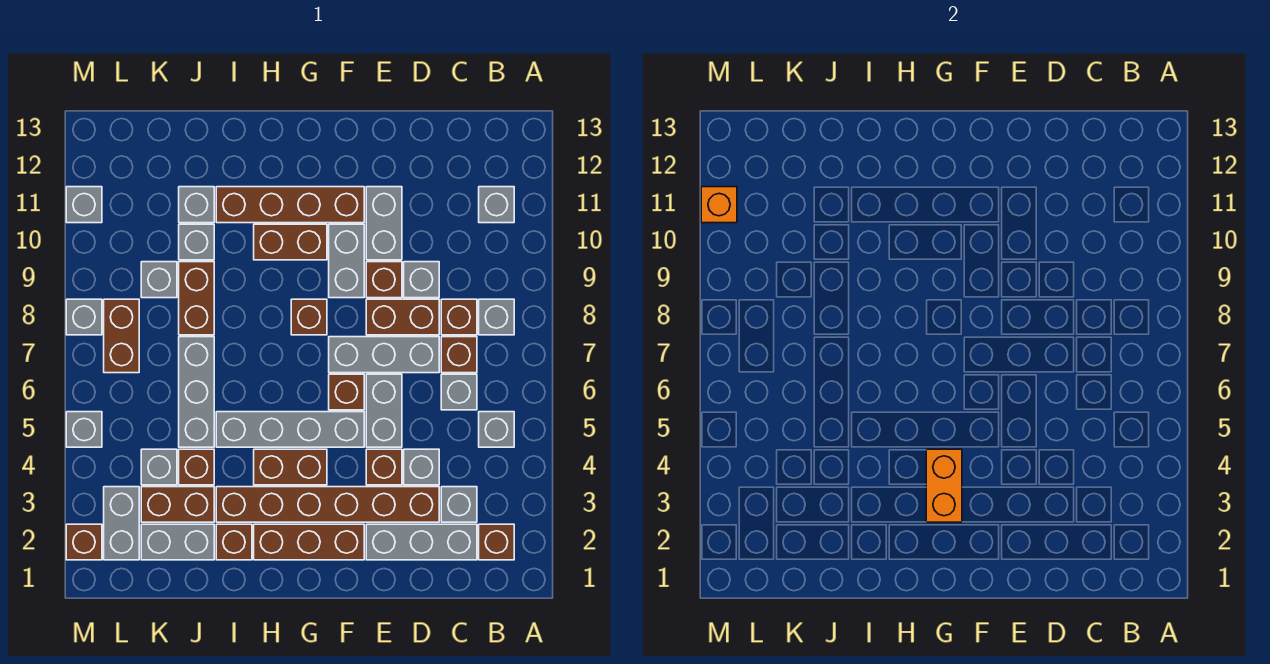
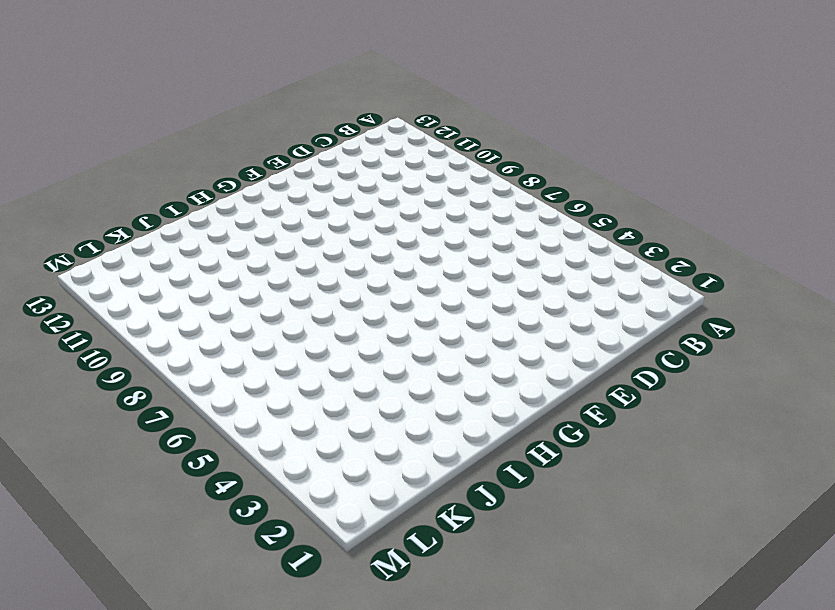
none -> brown brick B2 level 1
none -> grey brick B5 level 1
none -> grey brick B8 level 1
none -> grey brick B11 level 1

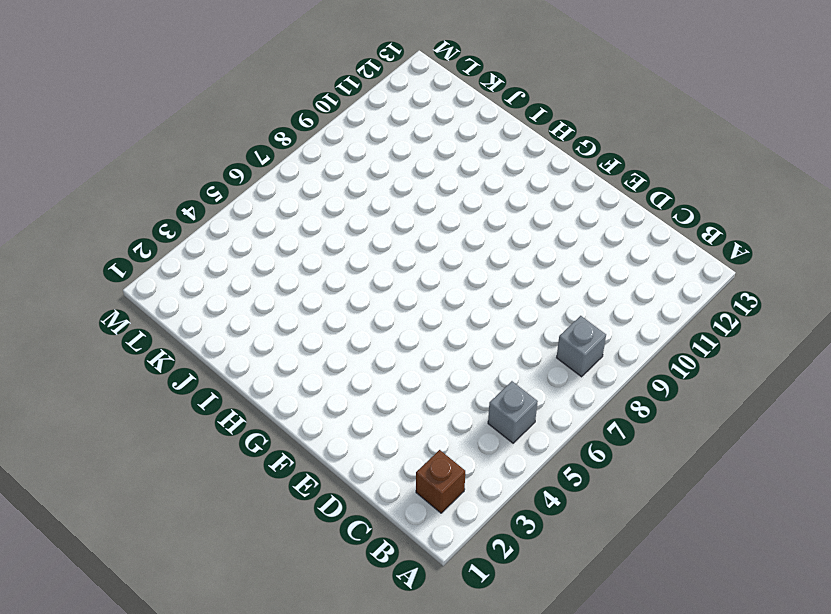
none -> grey brick B11 level 1
none -> grey brick C2:E2 level 1
none -> grey brick C3 level 1
none -> grey brick C6 level 1

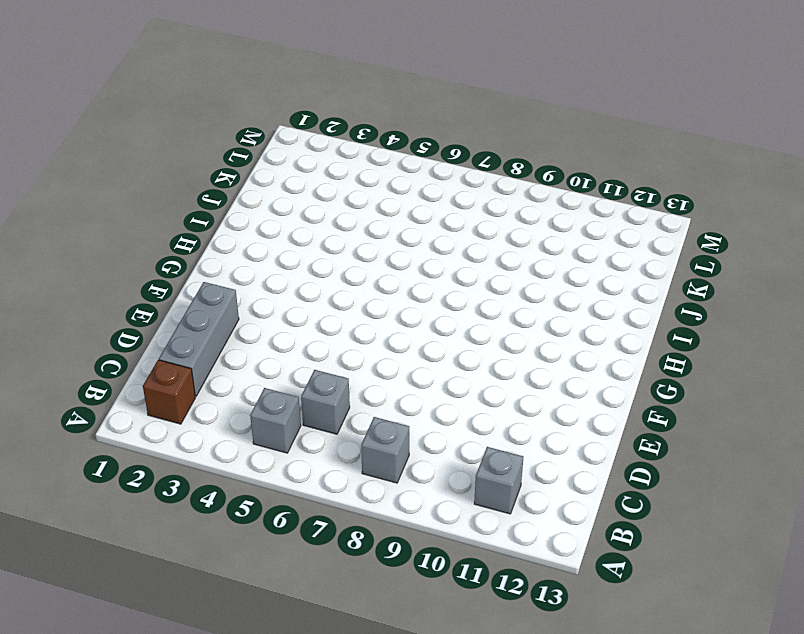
none -> grey brick C3 level 1
none -> brown brick C7 level 1
none -> brown brick C8 level 1
none -> brown brick D3:I3 level 1

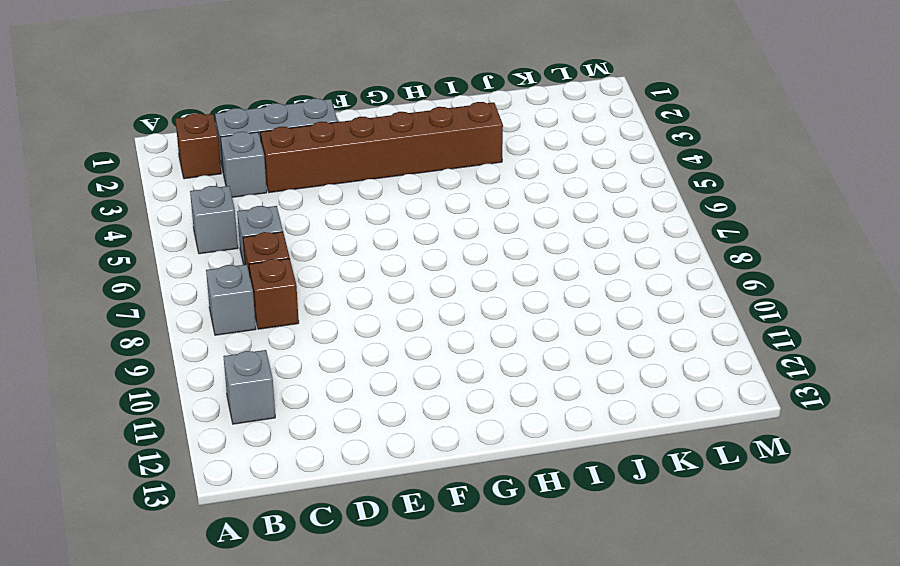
none -> grey brick D4 level 1
none -> grey brick D7:F7 level 1
none -> brown brick D8:E8 level 1
none -> grey brick D9 level 1

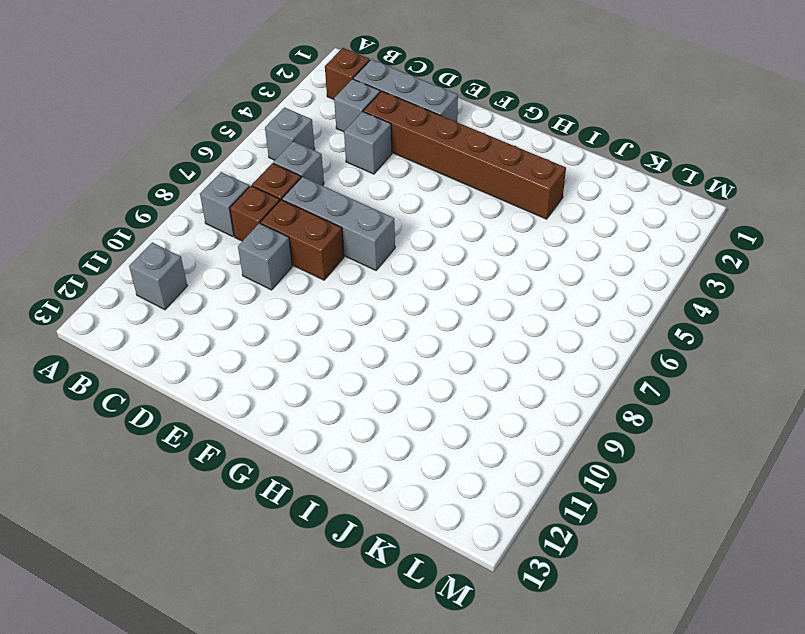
none -> brown brick E4 level 1
none -> grey brick E5:E6 level 1
none -> brown brick E9 level 1
none -> grey brick E10:E11 level 1

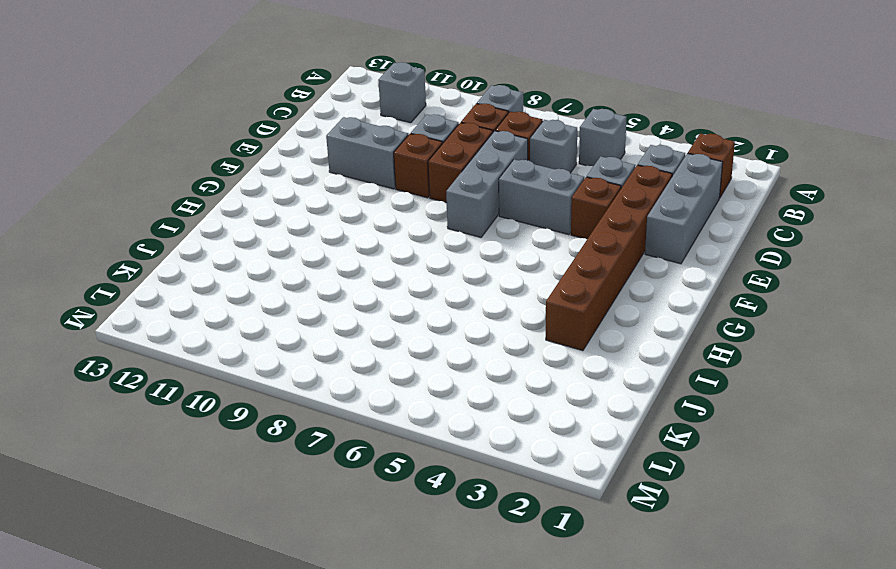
none -> brown brick F2:H2 level 1
none -> grey brick F5:I5 level 1
none -> brown brick F6 level 1
none -> grey brick F9:F10 level 1

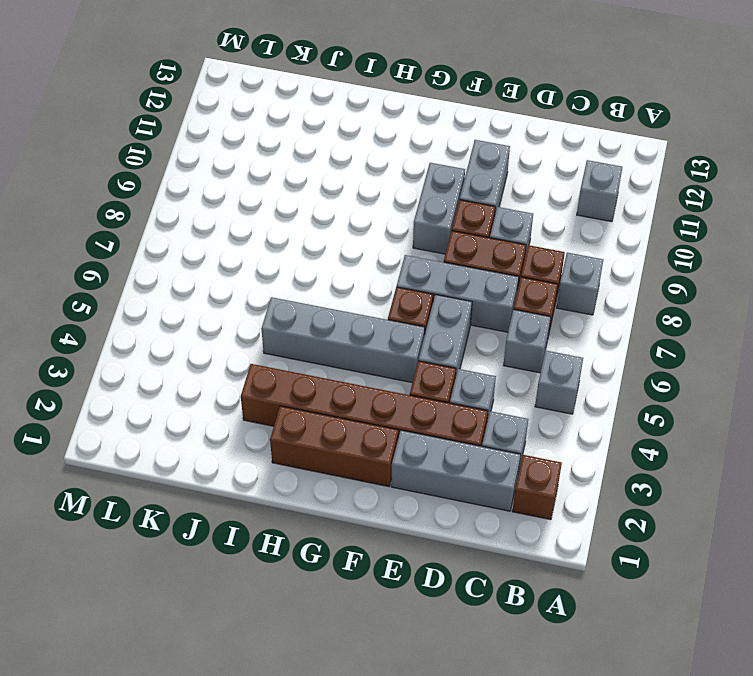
none -> brown brick F11:I11 level 1
none -> brown brick G4:H4 level 1
none -> brown brick G8 level 1
none -> brown brick G10:H10 level 1

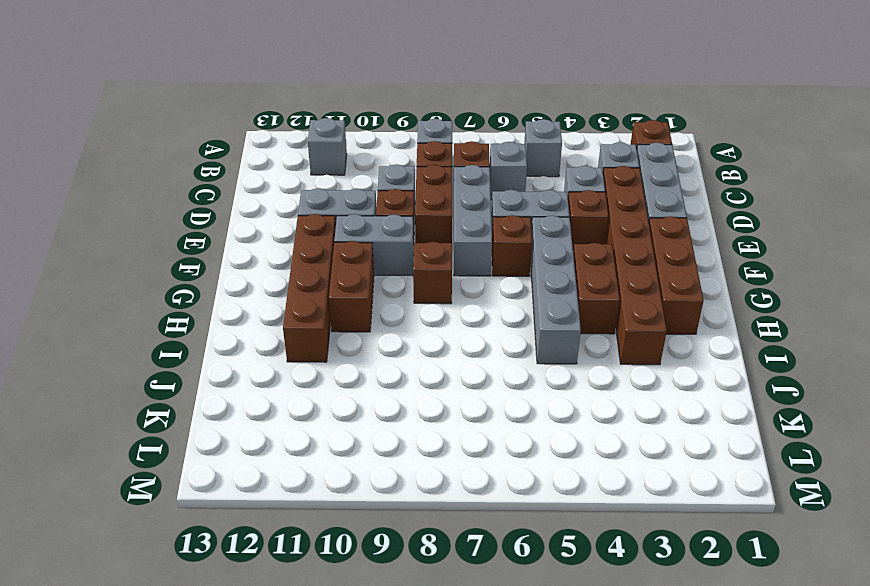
none -> brown brick I2 level 1
none -> grey brick J2:K2 level 1
none -> brown brick J3:K3 level 1
none -> brown brick J4 level 1

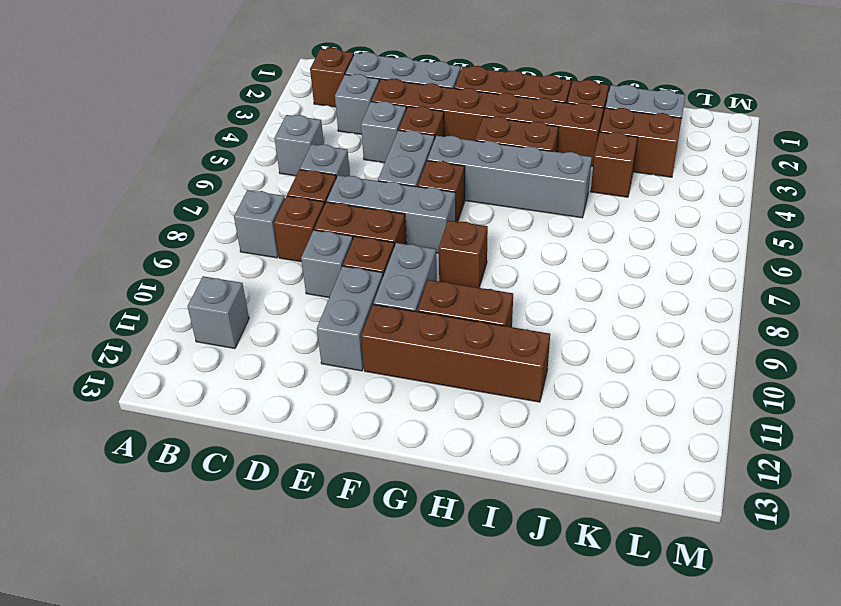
none -> grey brick J5:J7 level 1
none -> brown brick J8:J9 level 1
none -> grey brick J10 level 1
none -> grey brick J11 level 1

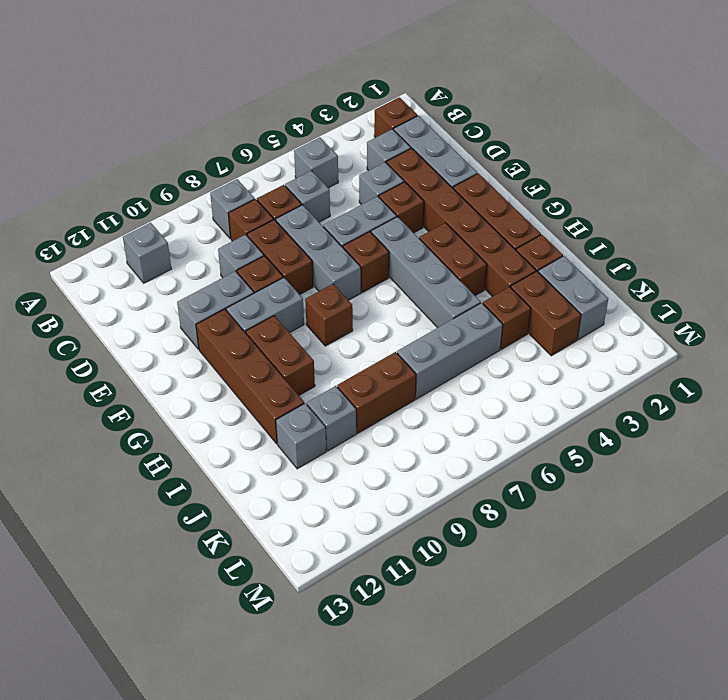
none -> grey brick K4 level 1
none -> grey brick K9 level 1
none -> grey brick L2:L3 level 1
none -> brown brick L7:L8 level 1

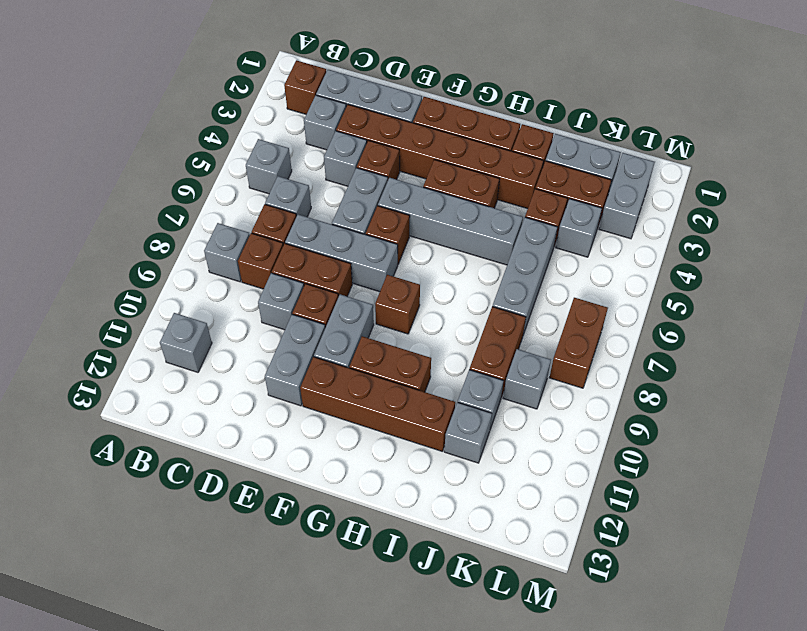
none -> brown brick M2 level 1
none -> grey brick M5 level 1
none -> grey brick M8 level 1
none -> grey brick M11 level 1

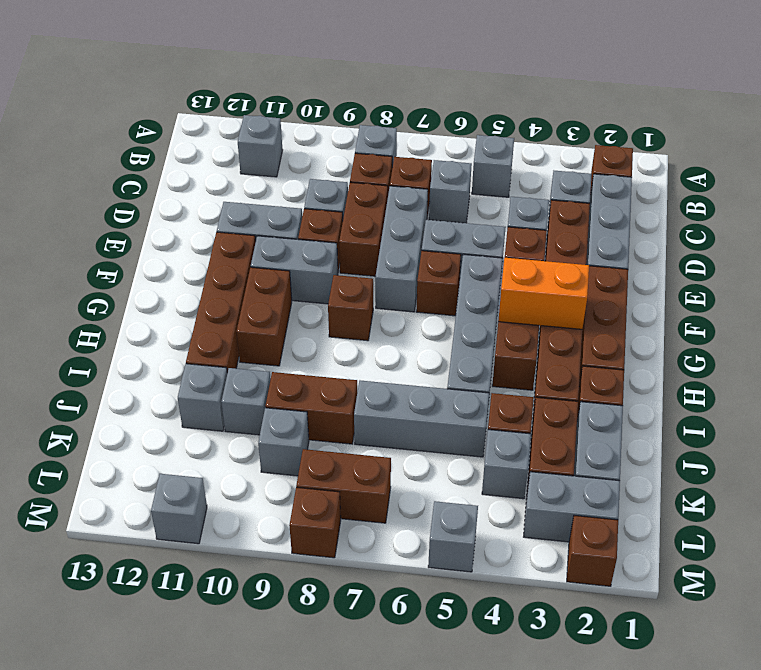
brown brick M8 level 1 -> grey brick M8 level 1
none -> orange brick M11 level 2

